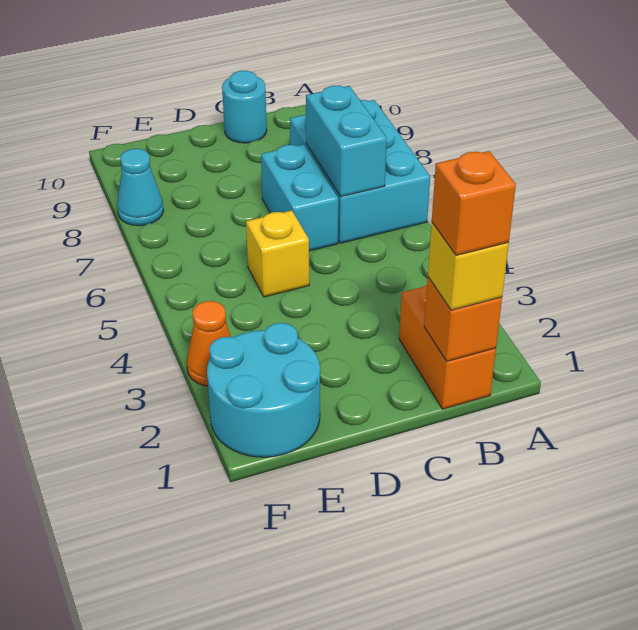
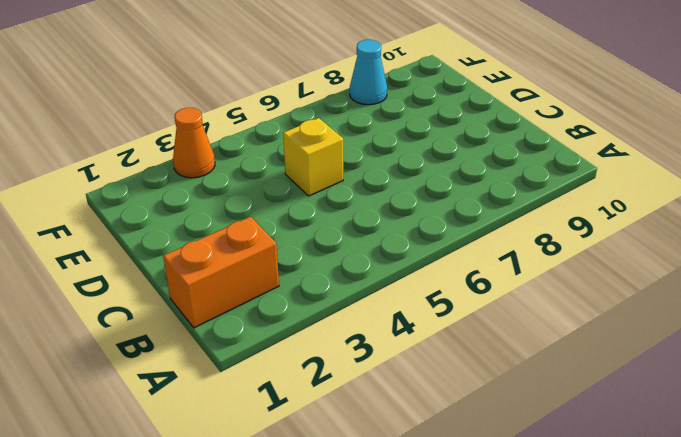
none -> cyan brick A6:B8 level 1
none -> cyan brick C6:C7 level 1
none -> cyan round brick C10 level 1

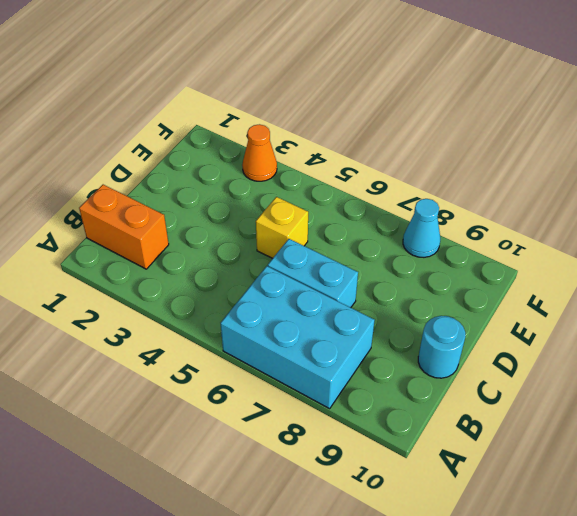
none -> cyan round brick E1:F2 level 1
none -> orange brick B1 level 2
none -> cyan brick B6:B7 level 2

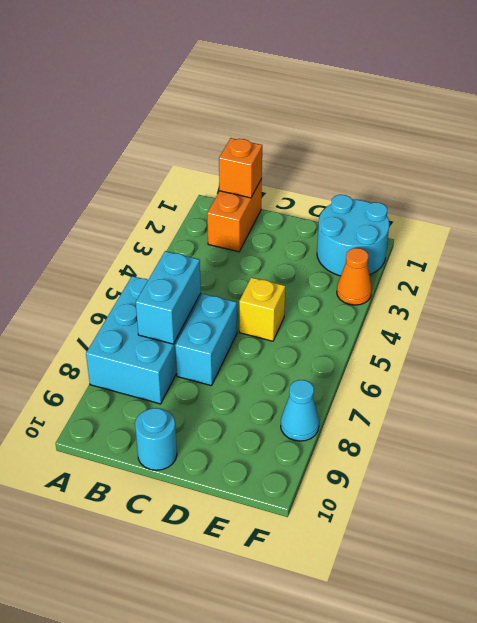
none -> yellow brick B1 level 3
none -> orange brick B1 level 4

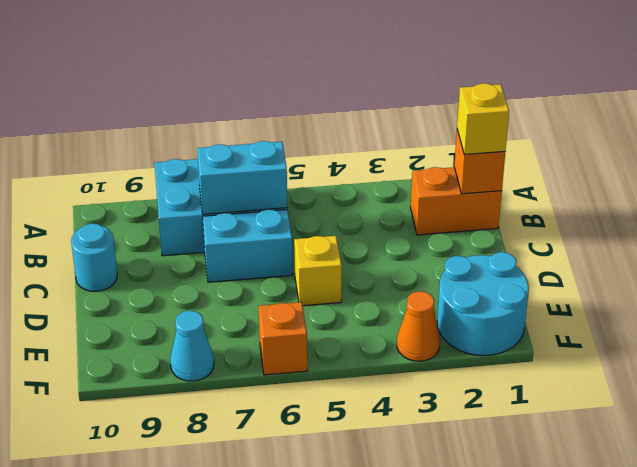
orange brick F6 level 1 -> orange brick B1 level 4

